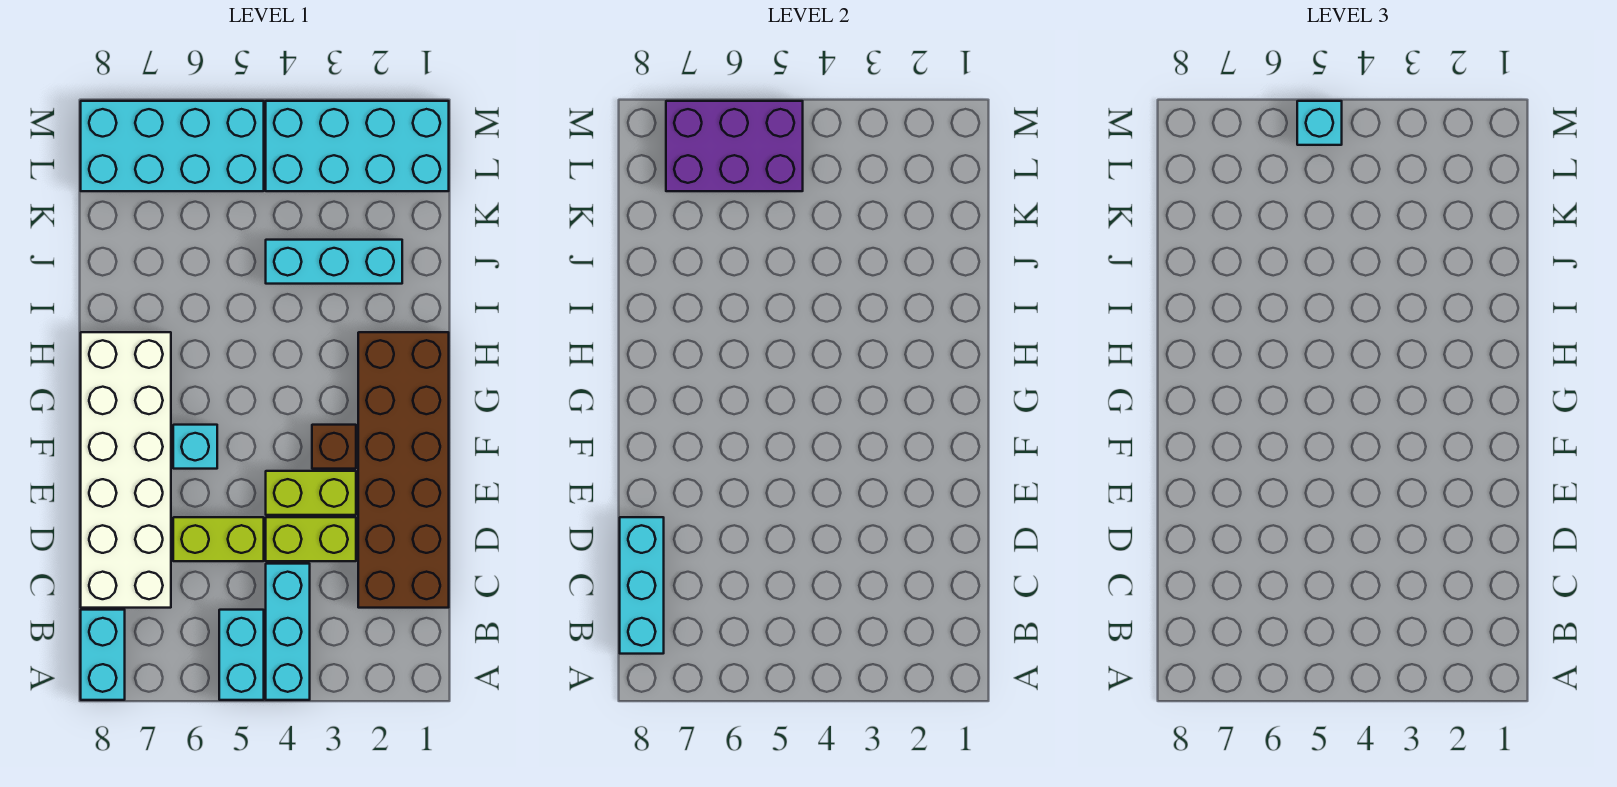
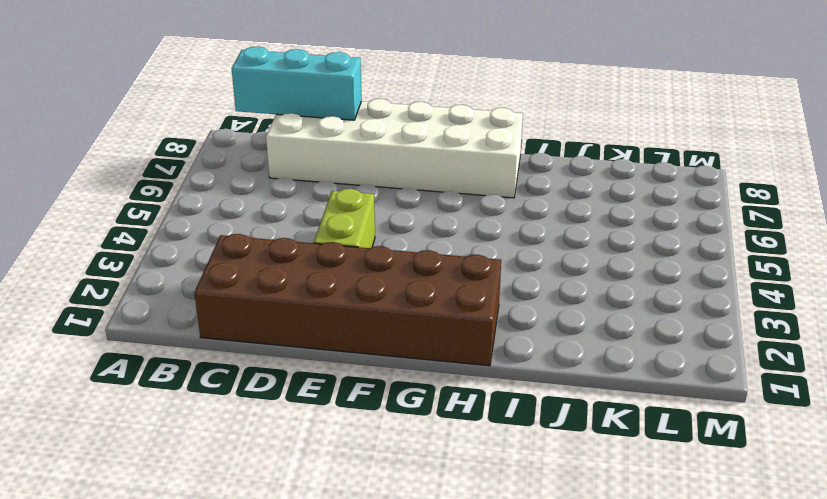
none -> cyan brick A4:C4 level 1
none -> cyan brick A5:B5 level 1
none -> cyan brick A8:B8 level 1

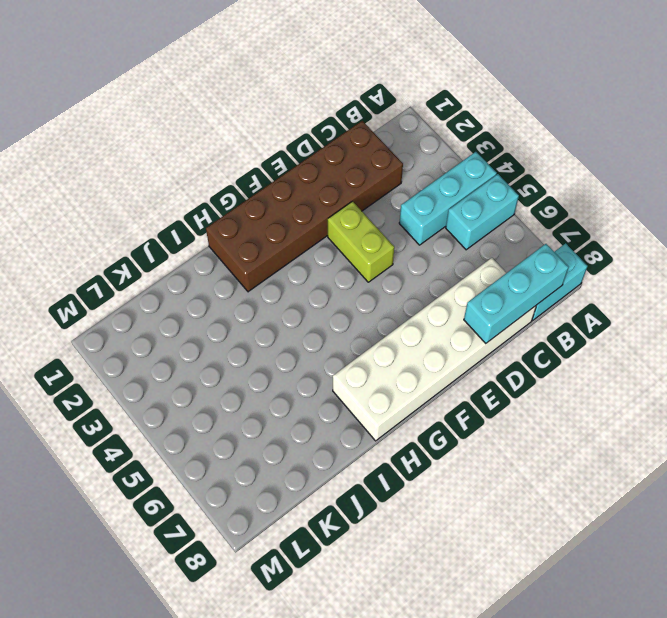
none -> lime brick D3:D4 level 1
none -> lime brick D5:D6 level 1
none -> brown brick F3 level 1

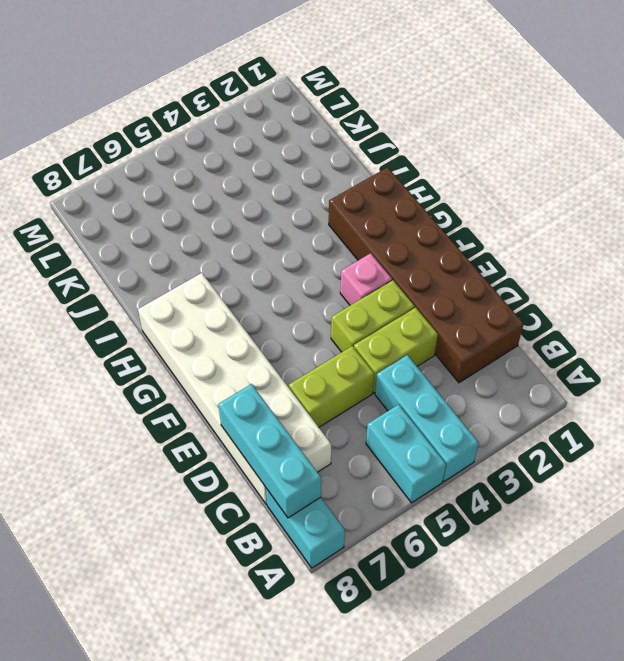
pink brick F3 level 1 -> brown brick F3 level 1
none -> cyan brick F6 level 1
none -> cyan brick J2:J4 level 1
none -> cyan brick L1:M4 level 1

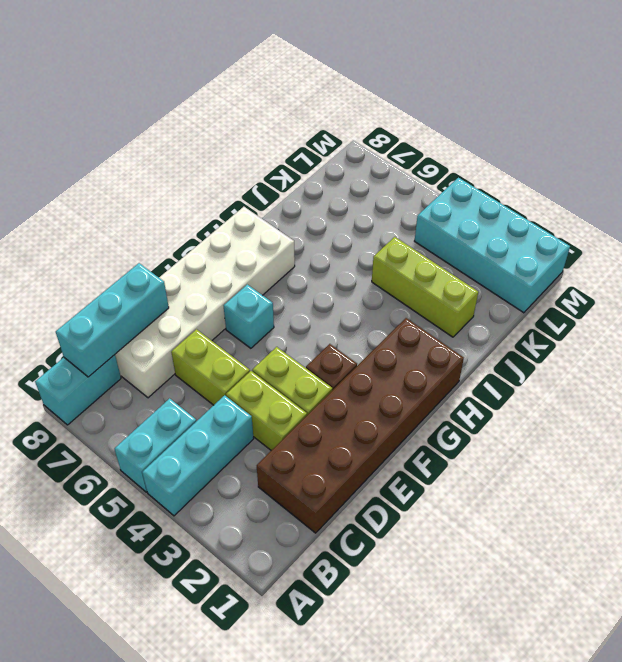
lime brick J2:J4 level 1 -> cyan brick J2:J4 level 1
none -> cyan brick L5:M8 level 1
none -> purple brick L5:M7 level 2
none -> cyan brick M5 level 3

